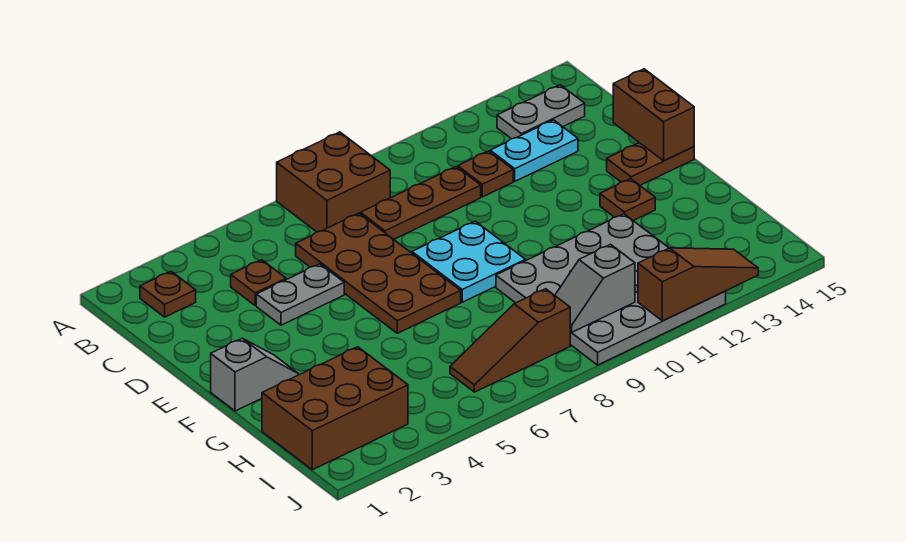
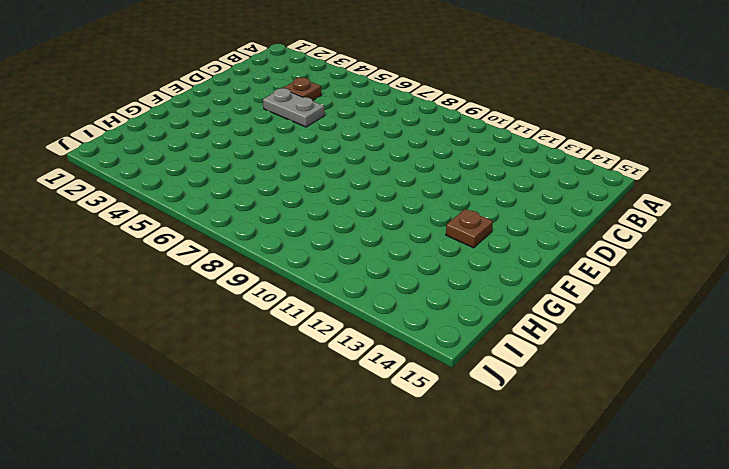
none -> brown brick A7:B8 level 1
none -> brown plate B2 level 1
none -> grey plate B13:B14 level 1

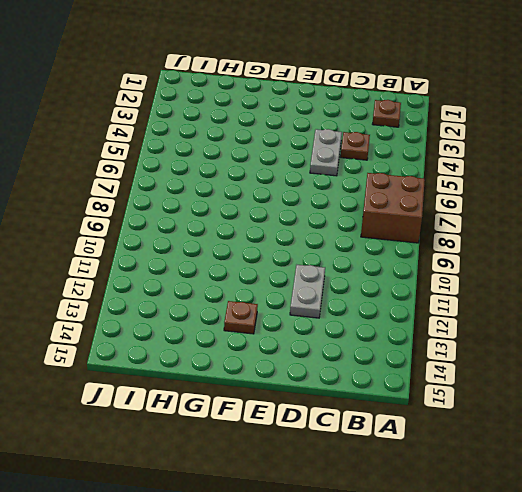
grey plate D11:D12 level 1 -> grey plate B13:B14 level 1
none -> brown plate C6:F7 level 1
none -> brown plate C8:C10 level 1
none -> brown plate C11 level 1

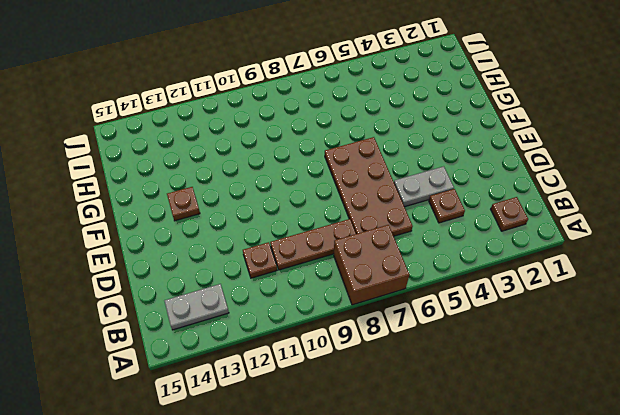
none -> cyan plate C12:C13 level 1
none -> cyan plate E8:F9 level 1
none -> brown plate E14:E15 level 1

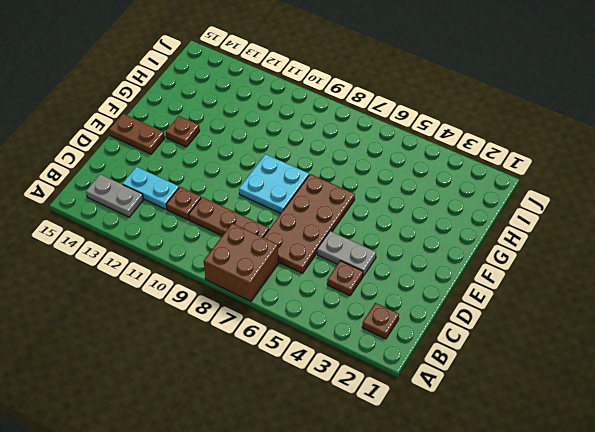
none -> grey slope F1:F2 level 1 top 1
none -> grey plate G9:J12 level 1
none -> brown brick H1:I3 level 1

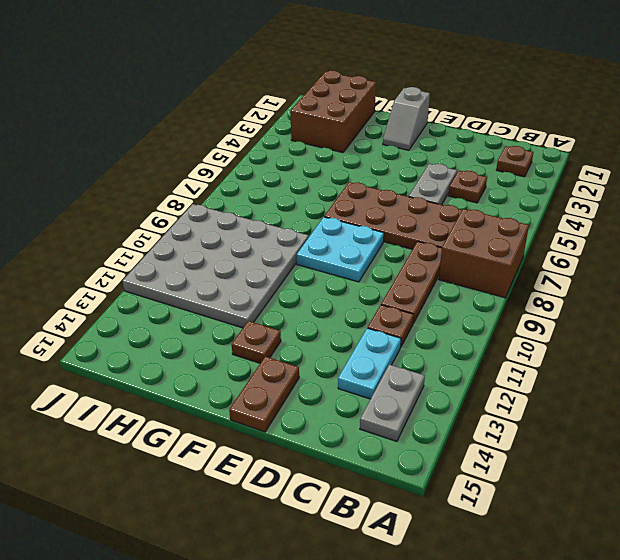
none -> brown slope I6:I8 level 1 top 8
none -> brown brick D15:E15 level 2
none -> grey slope I9:I10 level 2 top 10

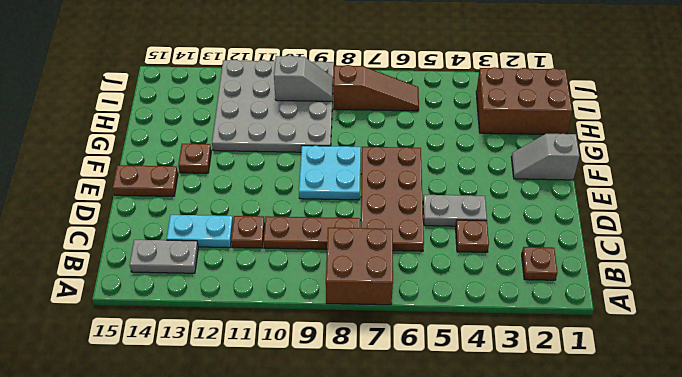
none -> brown brick D15:E15 level 2
none -> brown slope J11:J13 level 2 top 11

